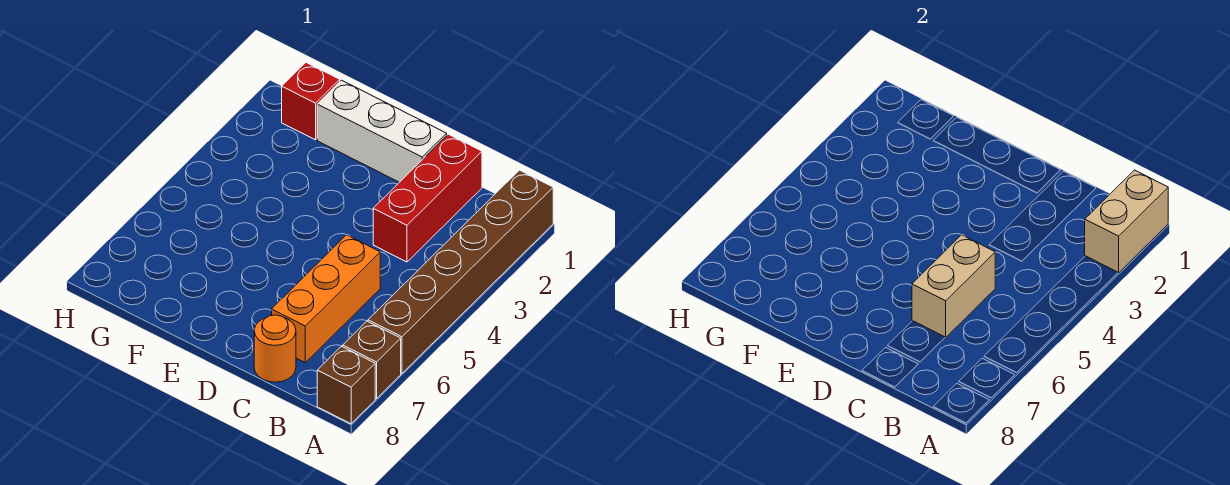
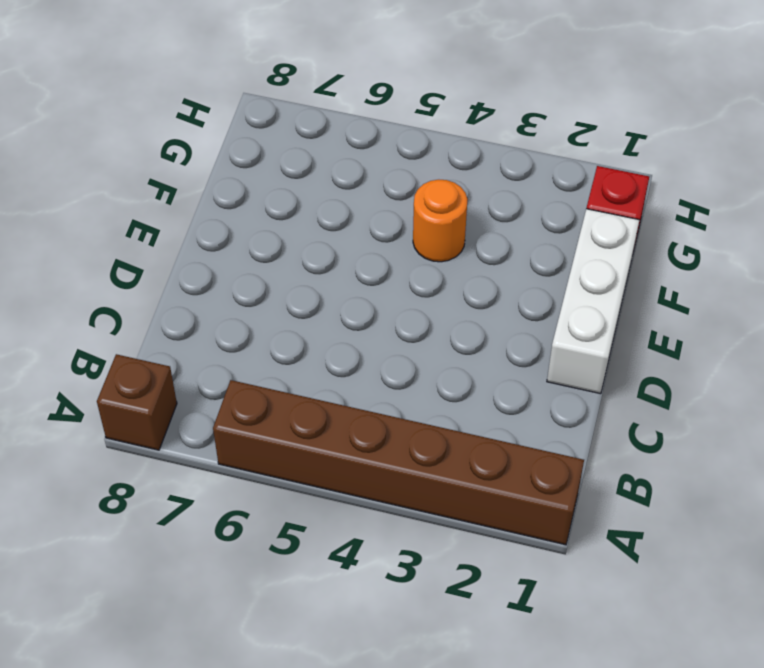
orange round brick F4 level 1 -> orange round brick C8 level 1
none -> brown brick A7 level 1
none -> red brick C1:C3 level 1

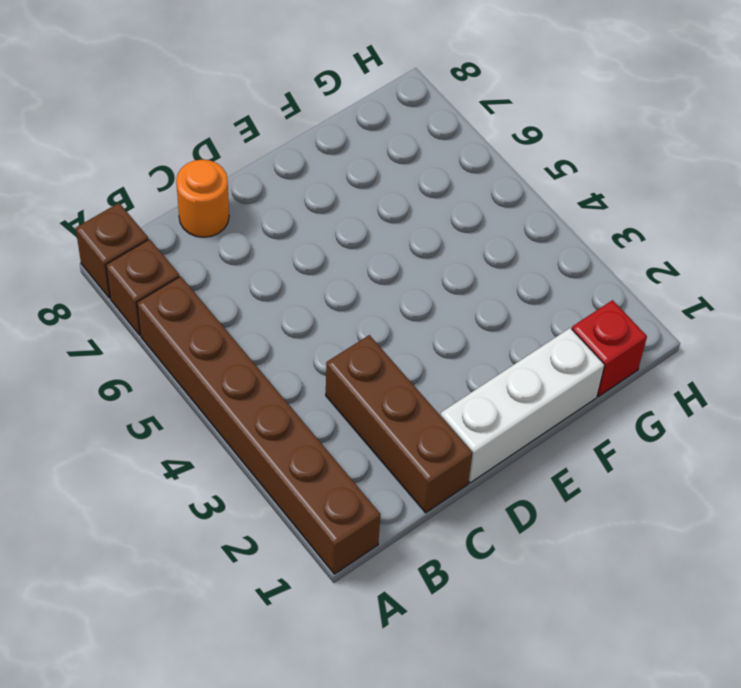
brown brick C1:C3 level 1 -> red brick C1:C3 level 1
none -> orange brick C5:C7 level 1
none -> tan brick A1:A2 level 2

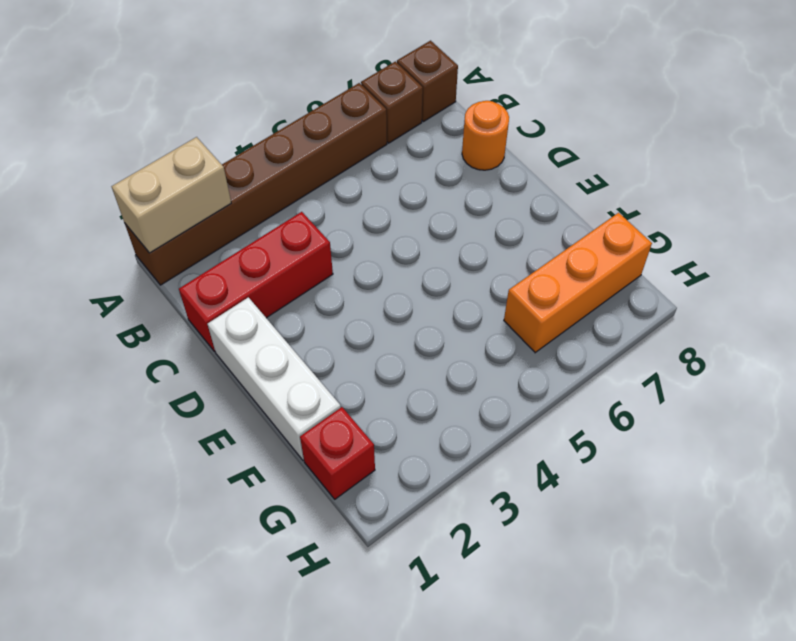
orange brick G6:G8 level 1 -> orange brick C5:C7 level 1
none -> tan brick C5:C6 level 2

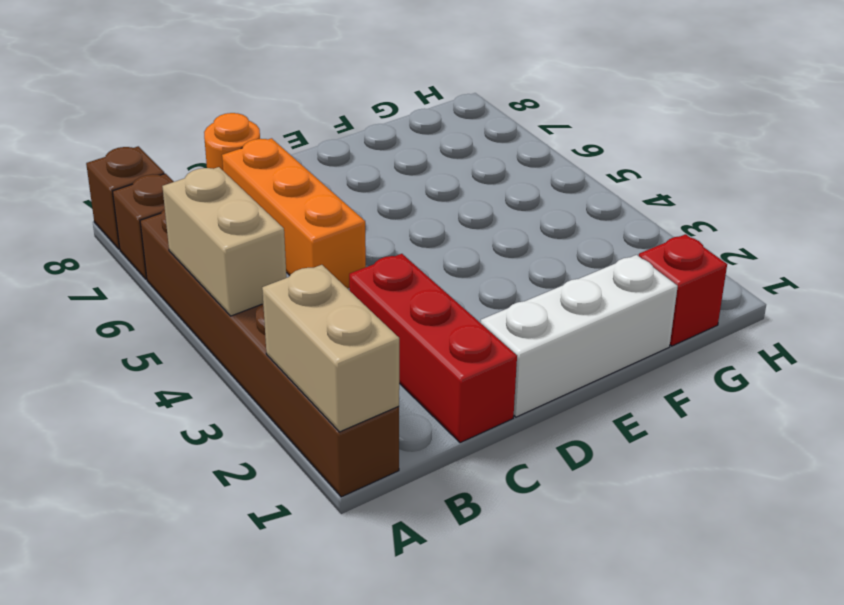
tan brick A4:A5 level 2 -> tan brick C5:C6 level 2

